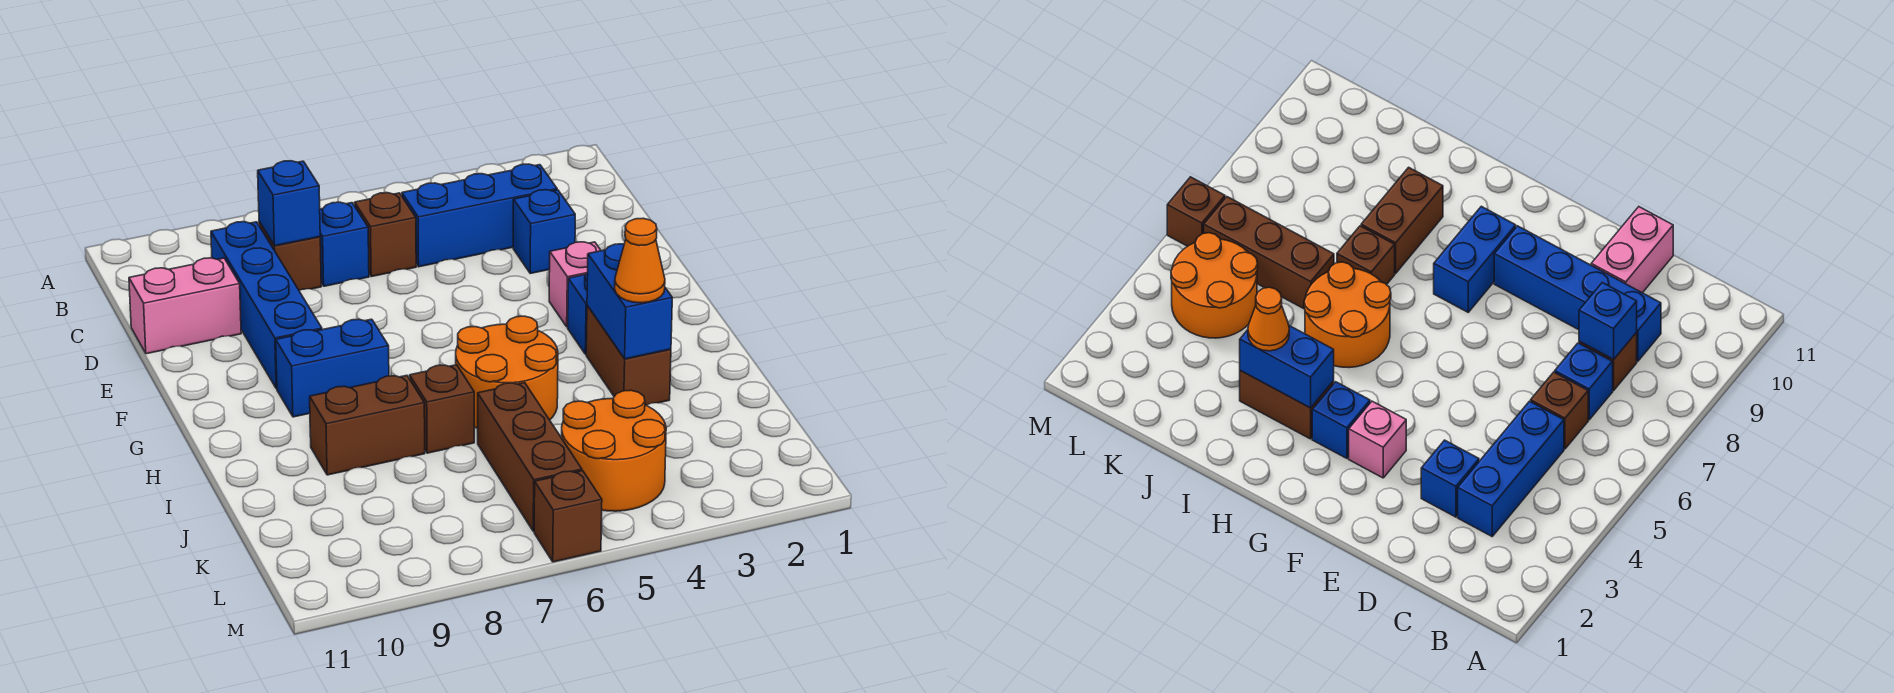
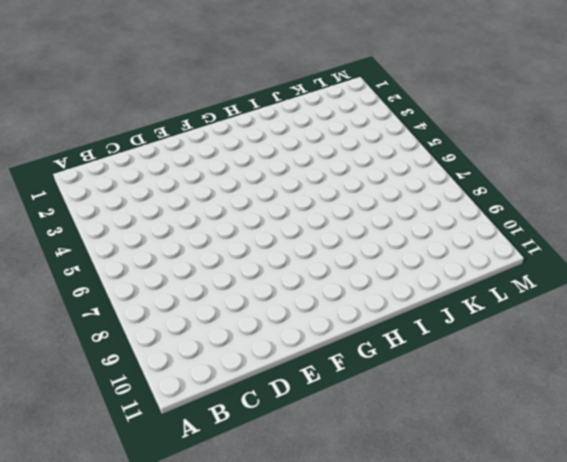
none -> blue brick C3:C5 level 1
none -> brown brick C6 level 1
none -> blue brick C7 level 1

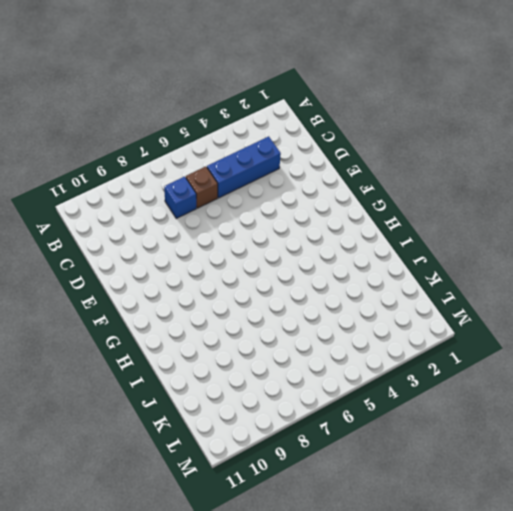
none -> brown brick C8 level 1
none -> blue brick C9:F9 level 1
none -> blue brick D3 level 1

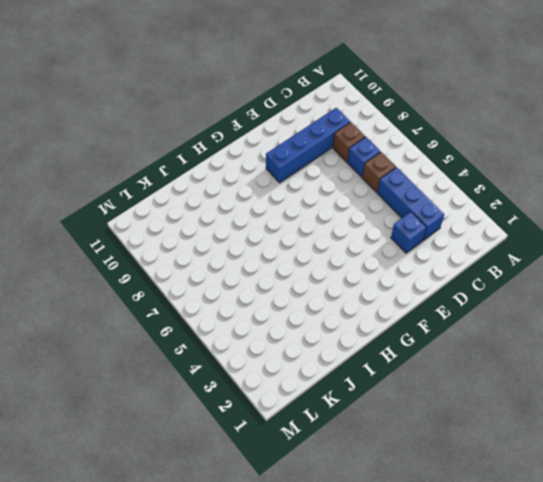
none -> pink brick D10:D11 level 1
none -> pink brick F3 level 1
none -> blue brick G3 level 1

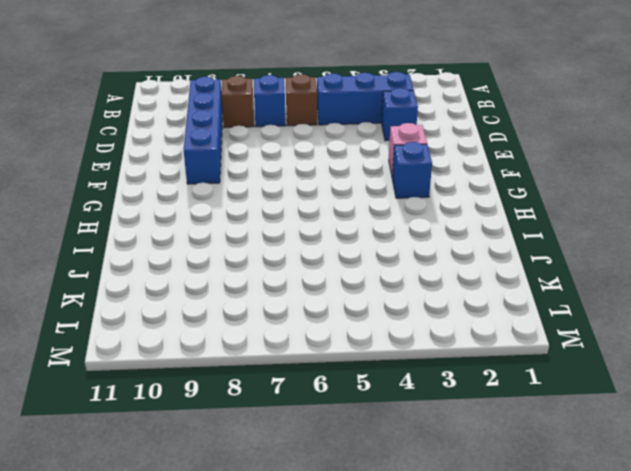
none -> pink brick D10:D11 level 1
none -> blue brick G8:G9 level 1
none -> brown brick H3:I3 level 1

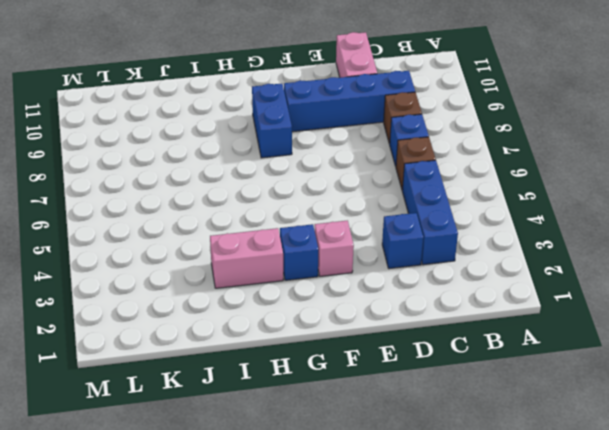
pink brick H3:I3 level 1 -> brown brick H3:I3 level 1
none -> orange round brick H5:I6 level 1
none -> brown brick I7 level 1
none -> brown brick I8:I9 level 1

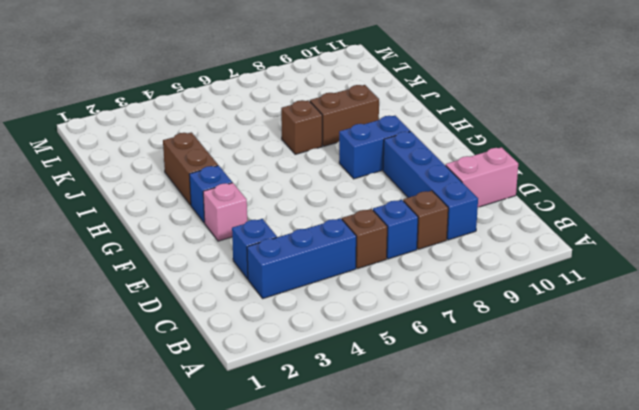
none -> orange round brick H5:I6 level 1
none -> brown brick J6:L6 level 1
none -> orange round brick K4:L5 level 1

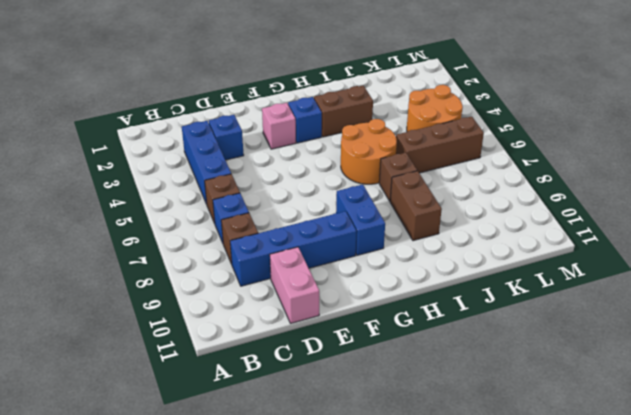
none -> brown brick M6 level 1
none -> blue brick C8 level 2
none -> blue brick H3:I3 level 2

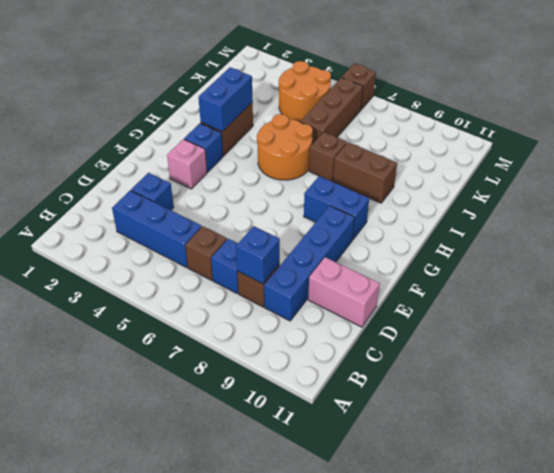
none -> orange cone I3 level 3

